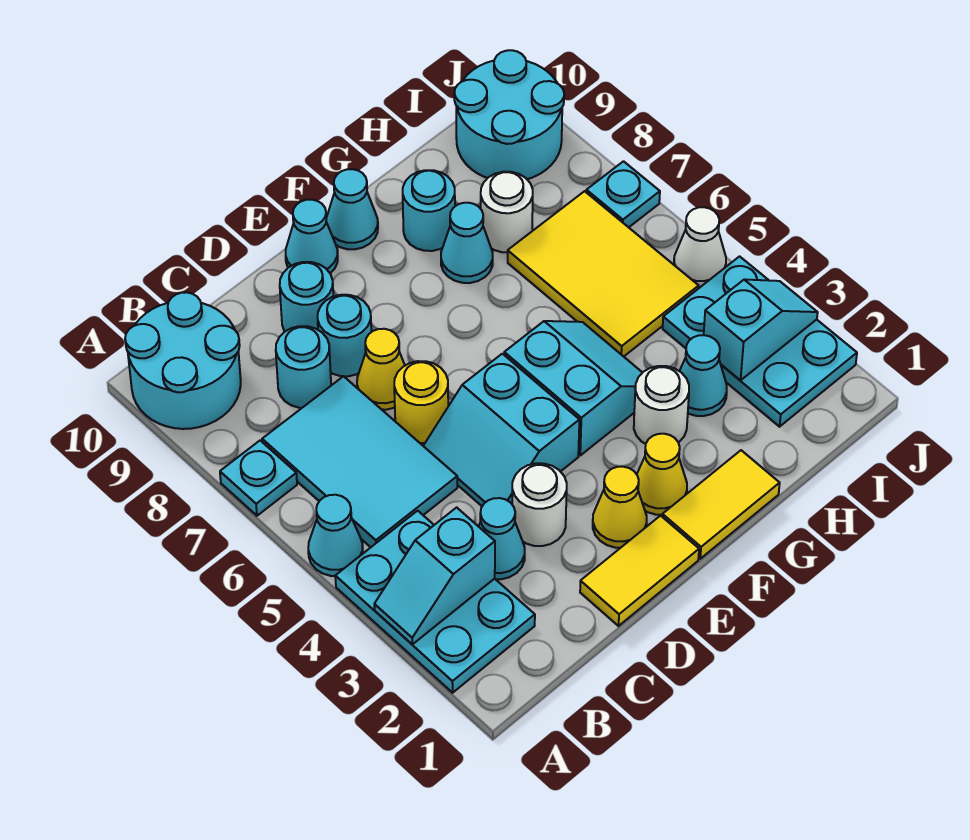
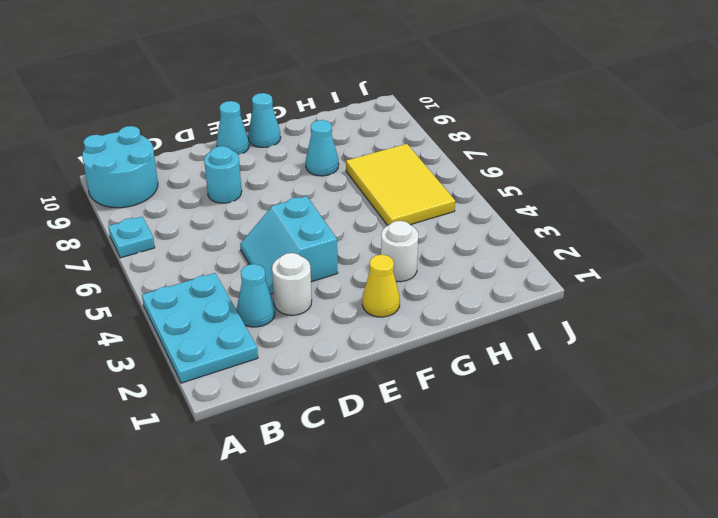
none -> cyan cone A5 level 1
none -> cyan tile B5:C7 level 1
none -> cyan round brick C8 level 1
none -> yellow tile D1:E1 level 1

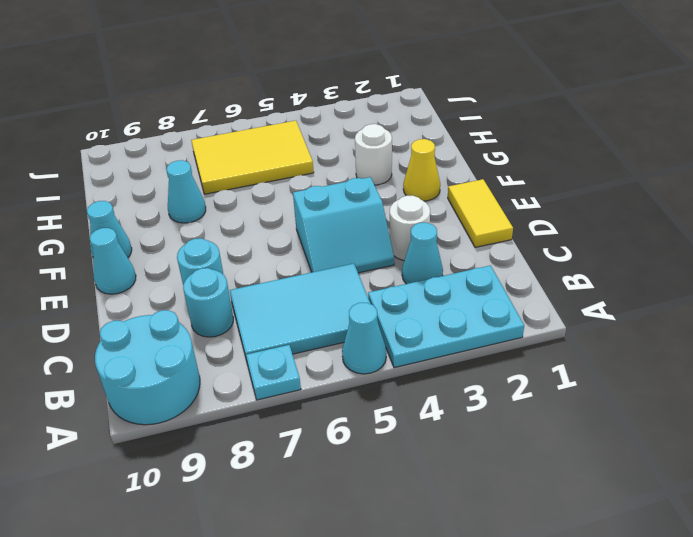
none -> yellow round brick D6 level 1
none -> yellow cone D7 level 1
none -> cyan round brick D9 level 1
none -> yellow cone E2 level 1

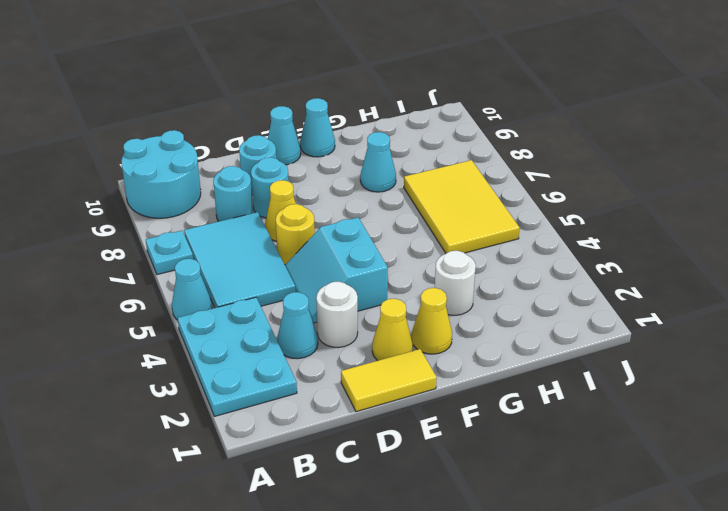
none -> yellow tile F1:G1 level 1
none -> cyan slope F4:G5 level 1 top F
none -> cyan round brick G9 level 1
none -> cyan cone H3 level 1

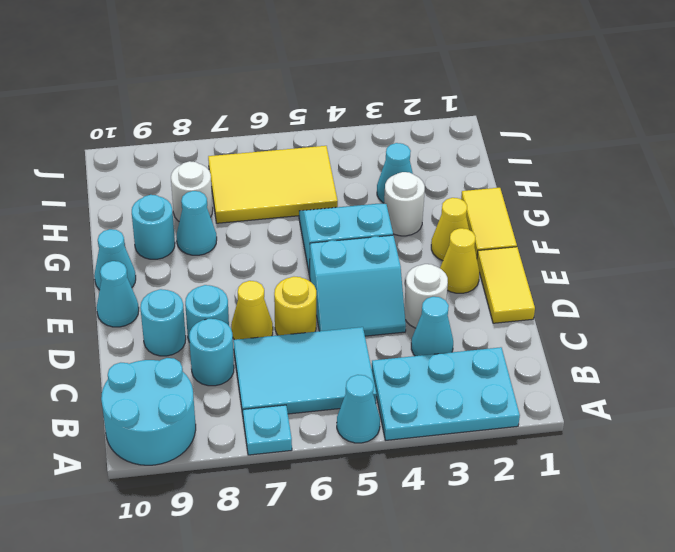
none -> cyan plate I2:J4 level 1
none -> cyan round brick I9:J10 level 1
none -> white cone J5 level 1
none -> cyan plate J7 level 1

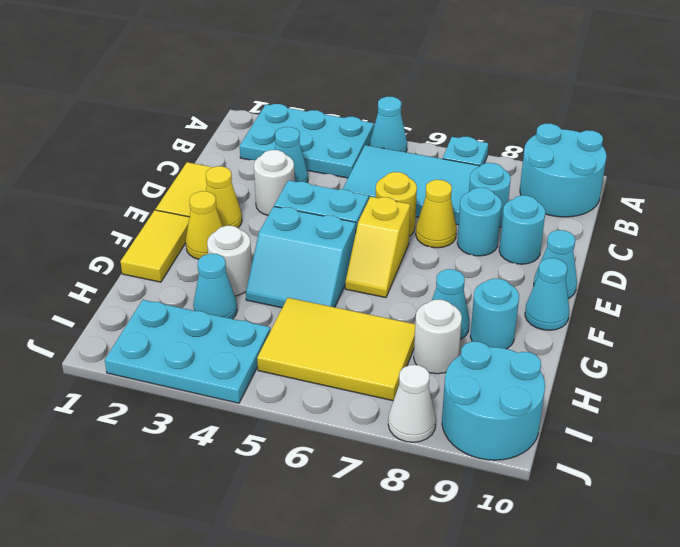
yellow slope E6:F6 level 1 top E -> none
white cone J8 level 1 -> white cone J5 level 1
none -> cyan plate J7 level 1
none -> cyan slope A3:B3 level 2 top B
none -> cyan slope I3:J3 level 2 top I

